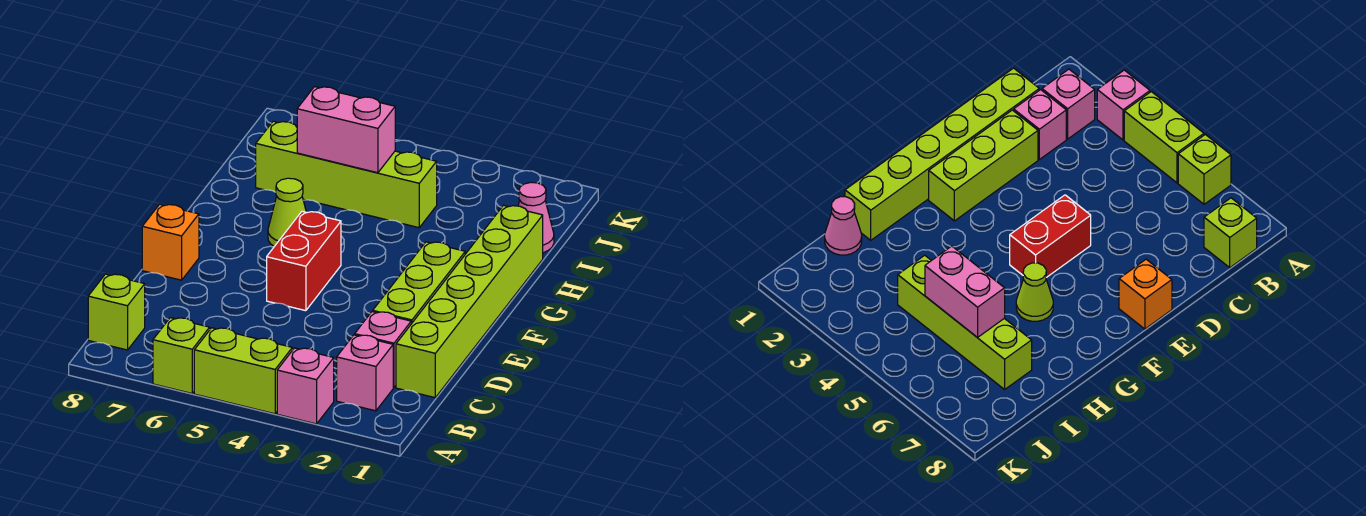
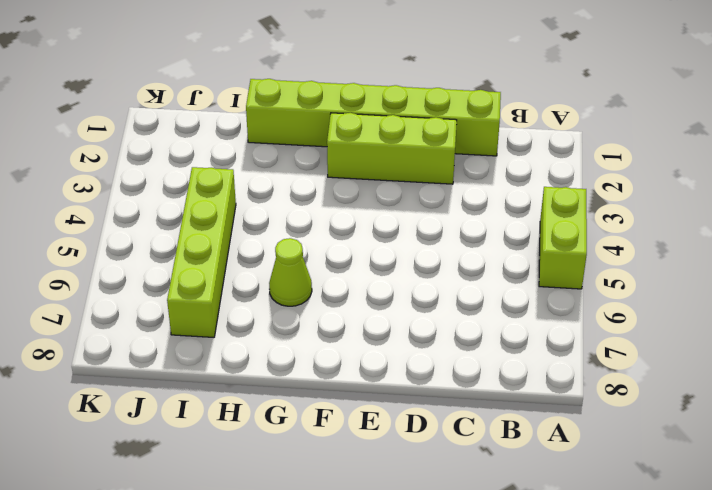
none -> pink brick A3 level 1
none -> lime brick A6 level 1
none -> pink brick B2 level 1

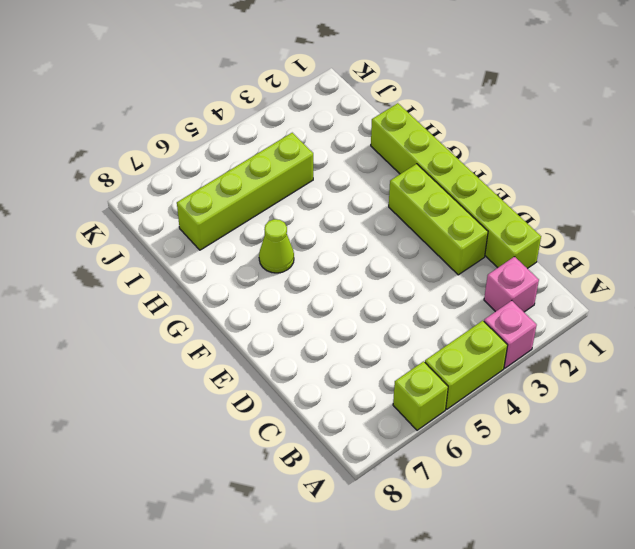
none -> lime brick B8 level 1
none -> pink brick C2 level 1
none -> red brick E5:F5 level 1

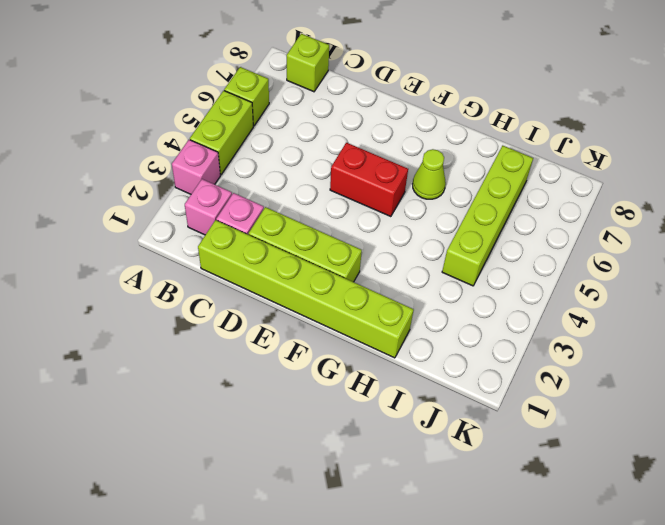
none -> orange brick E8 level 1
none -> pink cone I1 level 1
none -> pink brick I5:I6 level 2

